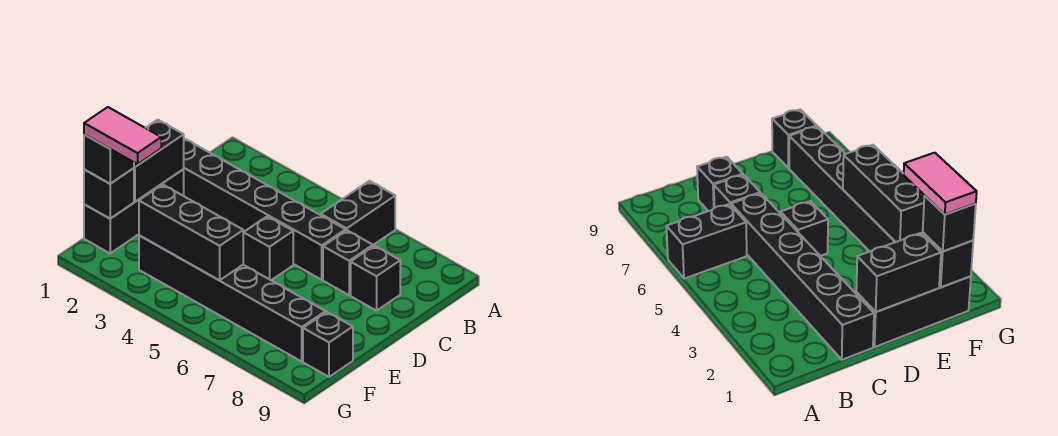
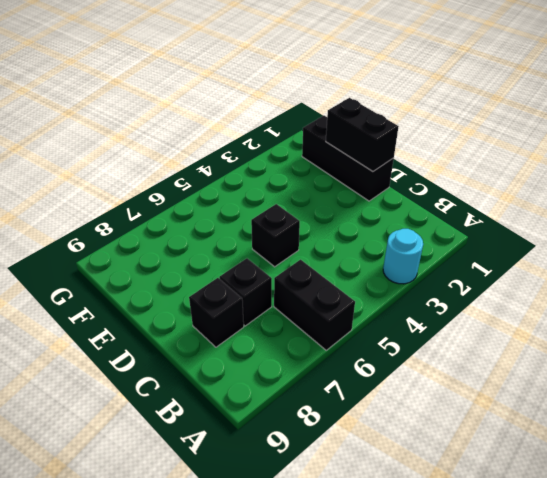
cyan round brick A3 level 1 -> none
none -> black brick C1:C6 level 1
none -> black brick F3:F8 level 1
none -> black brick F9 level 1

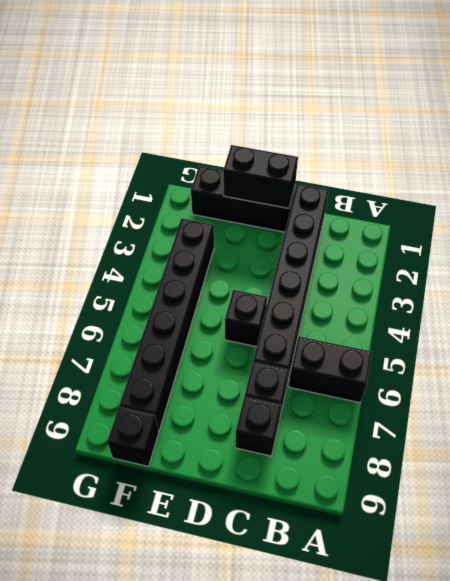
none -> black brick F1 level 2
none -> black brick F3:F5 level 2
none -> black brick F1 level 3

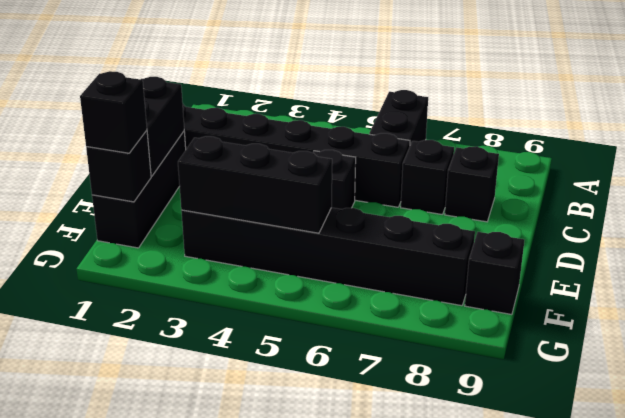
none -> pink tile F1:F2 level 4

